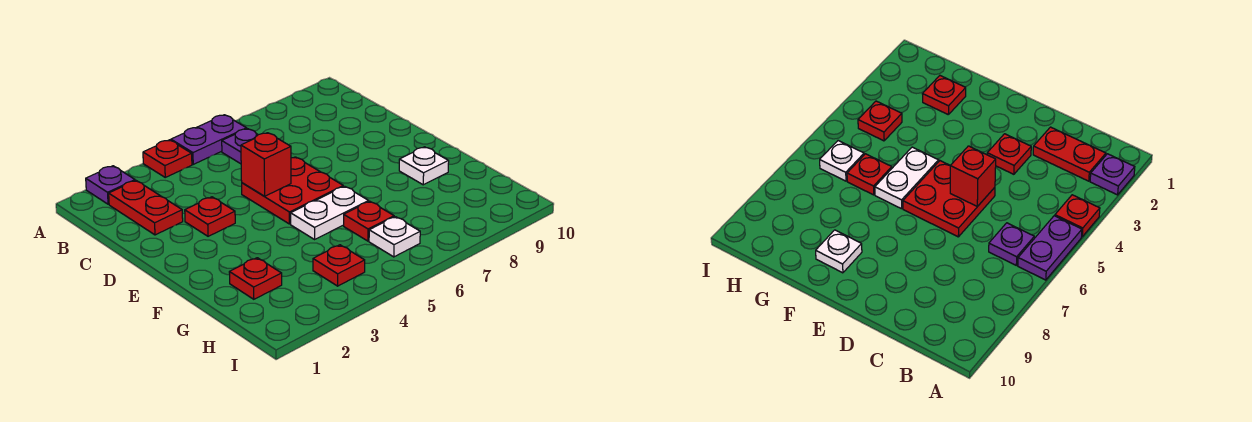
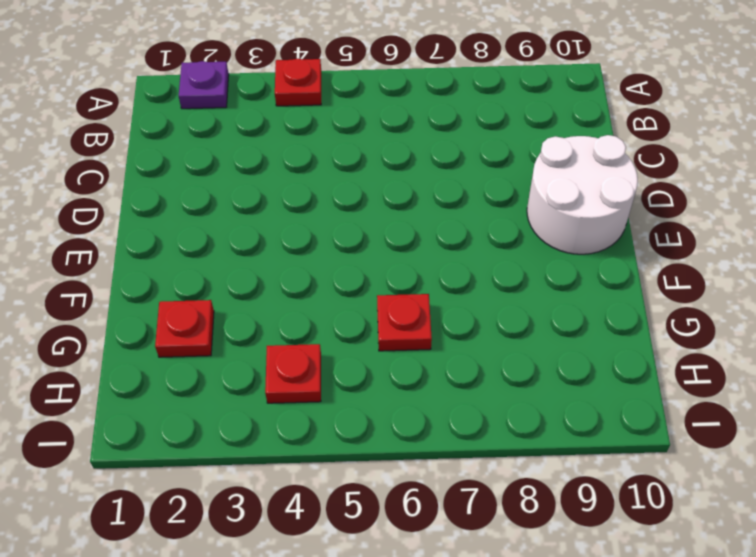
white round brick D9:E10 level 1 -> none
none -> purple plate A5:A6 level 1
none -> red plate B2:C2 level 1
none -> purple plate B6 level 1

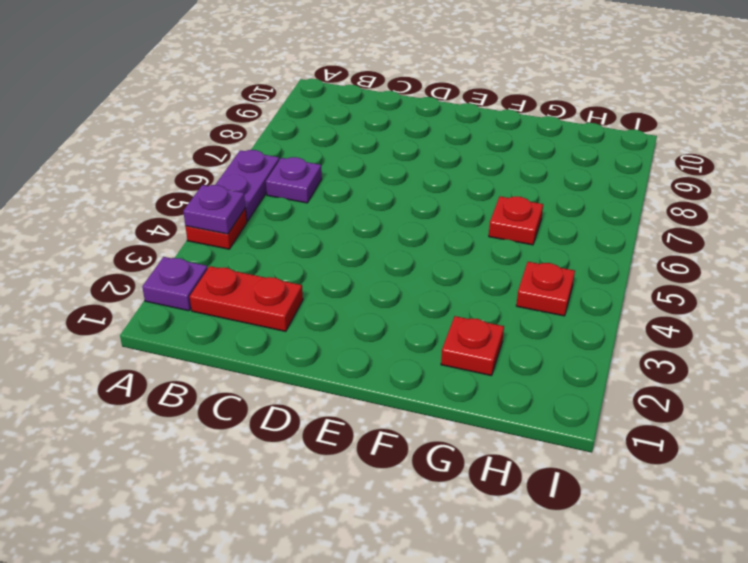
purple plate A4 level 2 -> none
none -> red plate D3 level 1
none -> red plate D5:E6 level 1
none -> white plate F5:F6 level 1

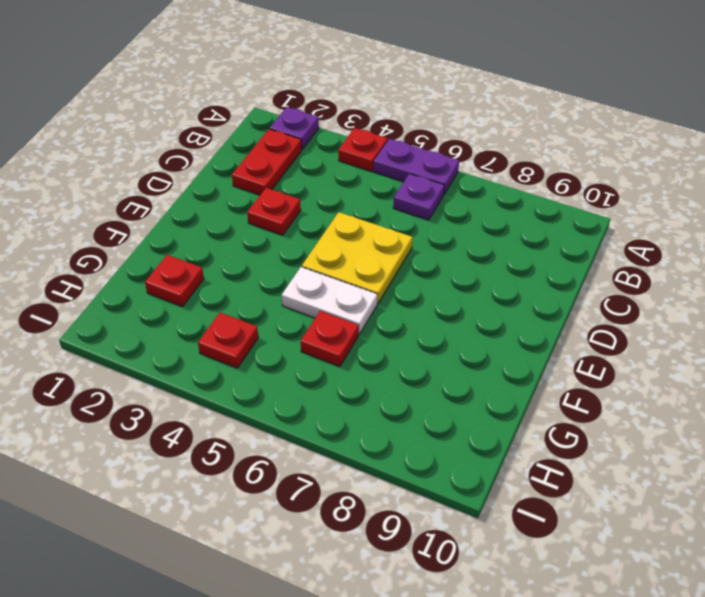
yellow plate D5:E6 level 1 -> red plate D5:E6 level 1
none -> white plate F9 level 1
none -> white plate H6 level 1
none -> red brick D5 level 2

